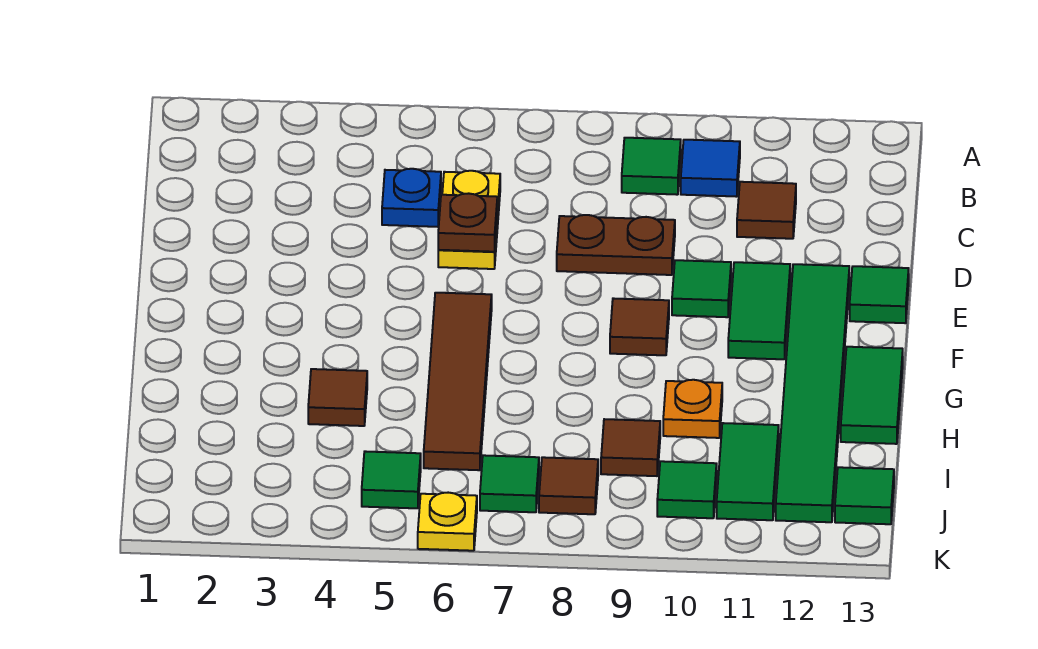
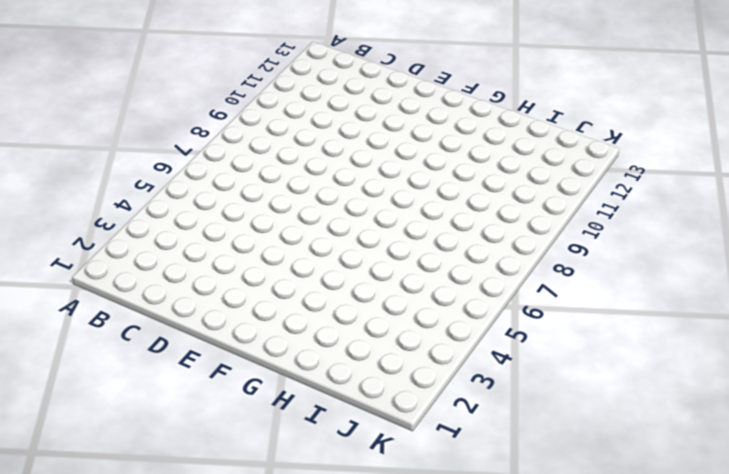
none -> green tile B9 level 1
none -> blue tile B10 level 1
none -> blue plate C5 level 1

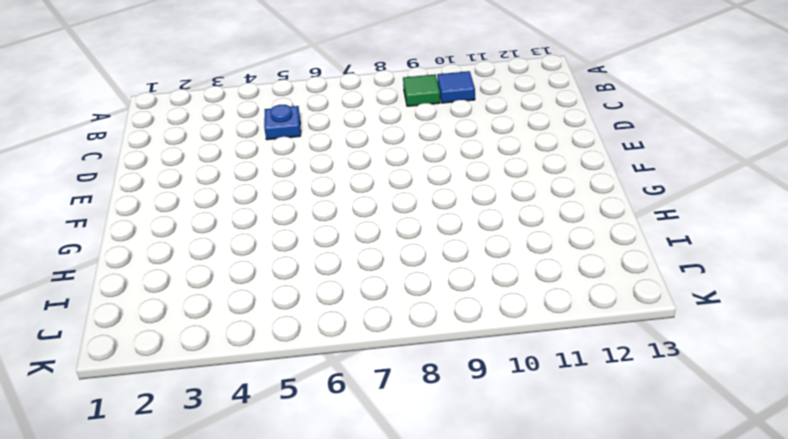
none -> yellow plate C6:D6 level 1
none -> brown tile C11 level 1
none -> brown plate D8:D9 level 1

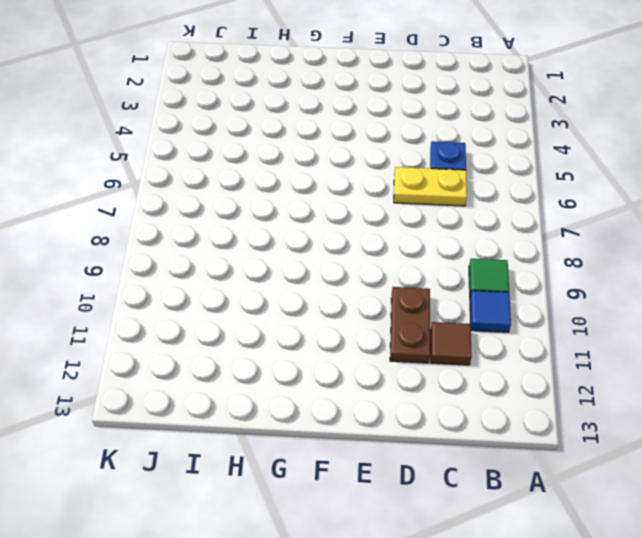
brown plate D10:D11 level 1 -> brown plate D8:D9 level 1
none -> green tile E10 level 1
none -> green tile E11:F11 level 1
none -> green tile E12:J12 level 1

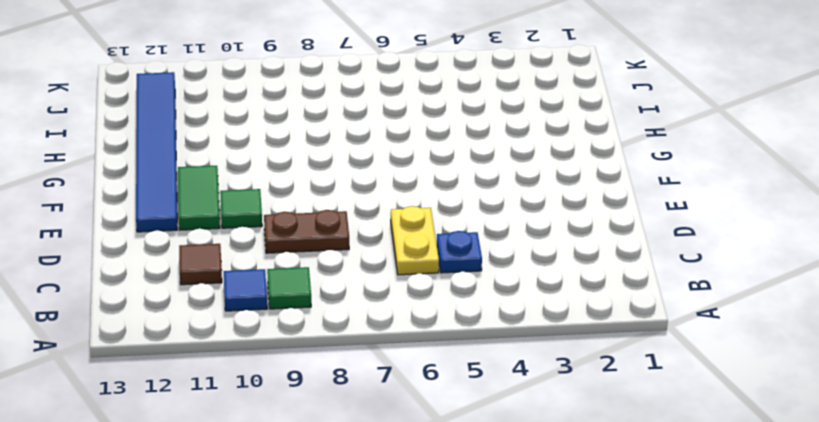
blue tile E12:J12 level 1 -> green tile E12:J12 level 1
none -> green tile E13 level 1
none -> brown tile F6:I6 level 1
none -> brown tile F9 level 1

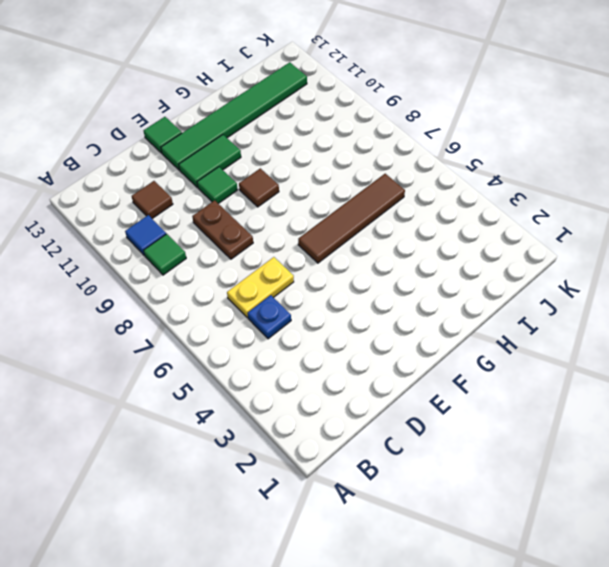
none -> green tile G13:H13 level 1
none -> brown tile H4 level 1
none -> orange plate H10 level 1

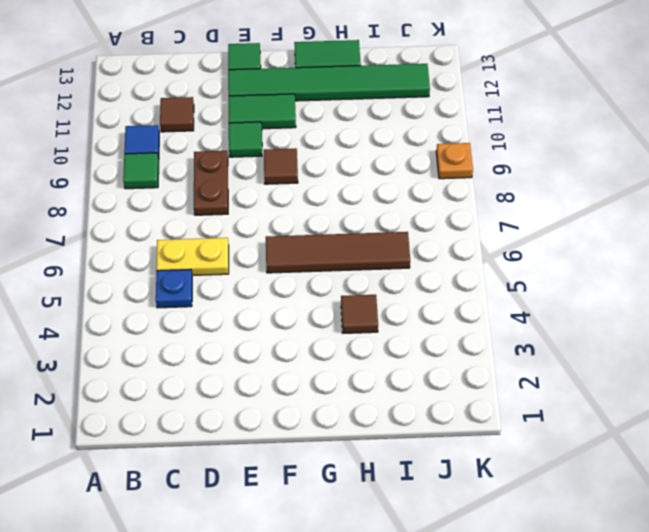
orange plate K9 level 1 -> orange plate H10 level 1
none -> brown tile I9 level 1
none -> green tile I11:J11 level 1
none -> green tile J5 level 1

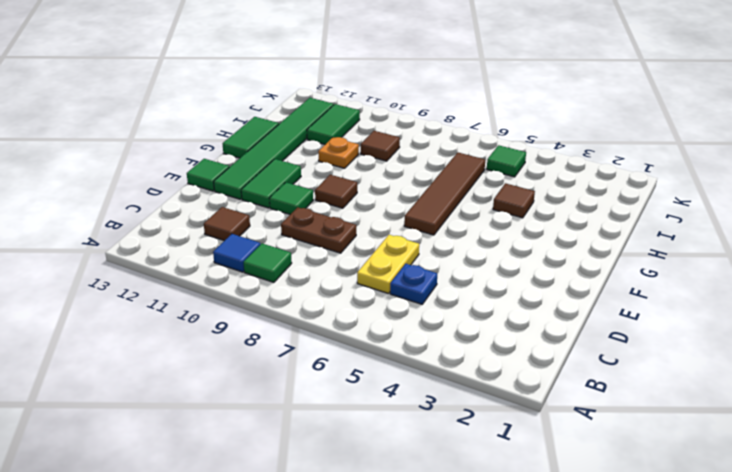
none -> green tile J7 level 1
none -> brown tile J8 level 1
none -> green tile J10 level 1

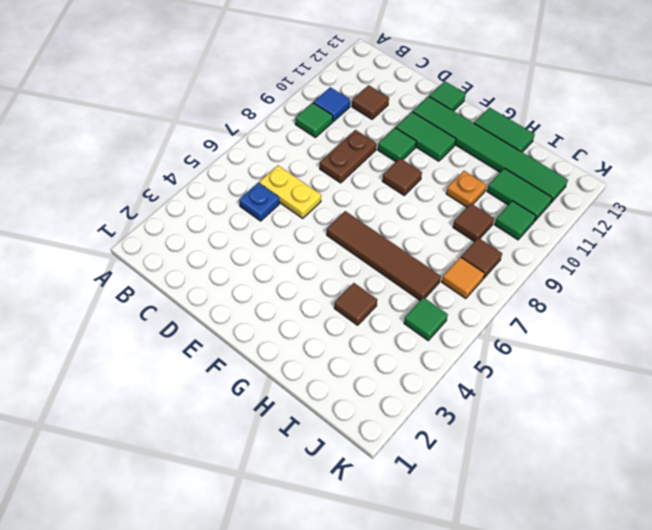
orange tile J7 level 1 -> green tile J7 level 1
none -> green tile J13 level 1
none -> yellow plate K6 level 1
none -> brown plate D6 level 2

